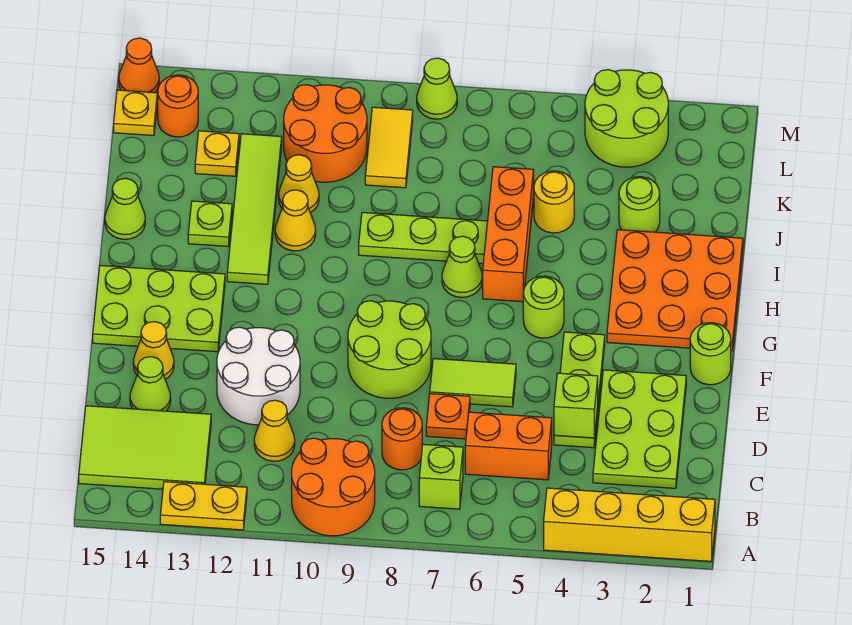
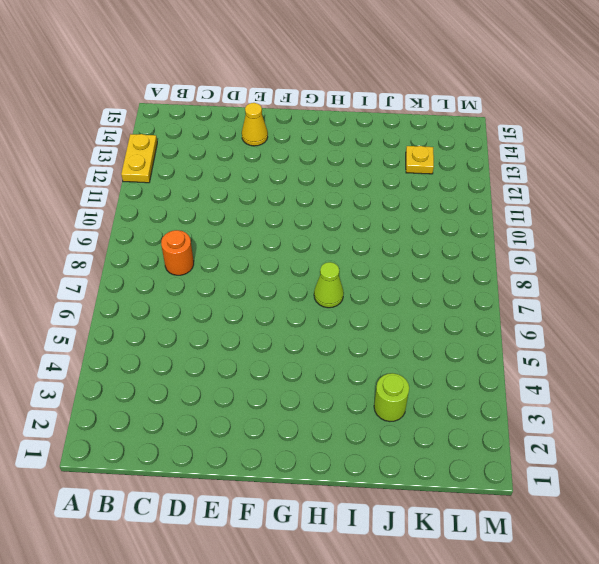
none -> yellow brick A1:A4 level 1
none -> orange round brick A9:B10 level 1
none -> lime brick B7 level 1
none -> lime tile B13:C15 level 1

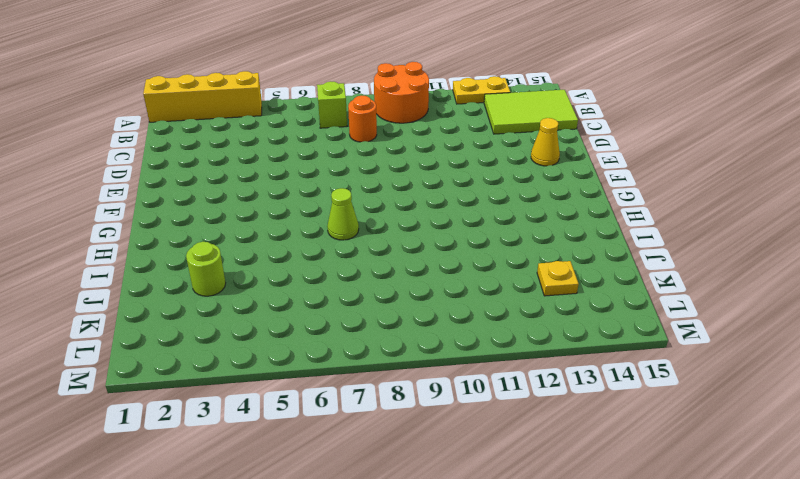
none -> lime plate C2:E3 level 1
none -> orange brick C5:C6 level 1
none -> yellow cone C11 level 1
none -> lime plate D4:F4 level 1

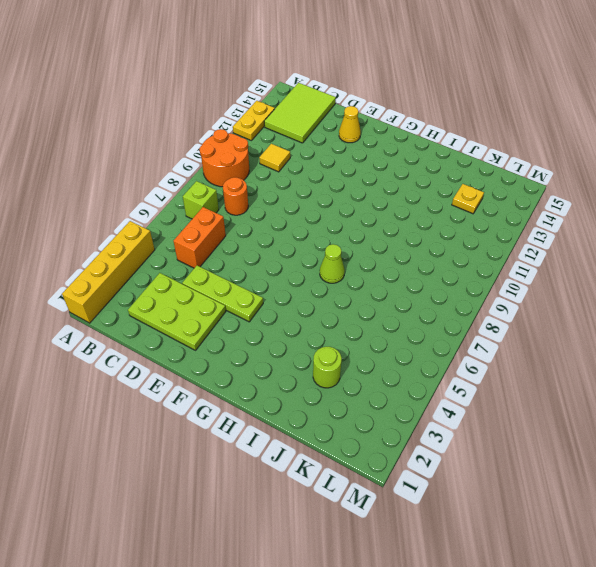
yellow tile C11 level 1 -> yellow cone C11 level 1
none -> orange plate D7 level 1
none -> white round brick D11:E12 level 1
none -> lime cone D14 level 1
none -> lime tile E6:E7 level 1

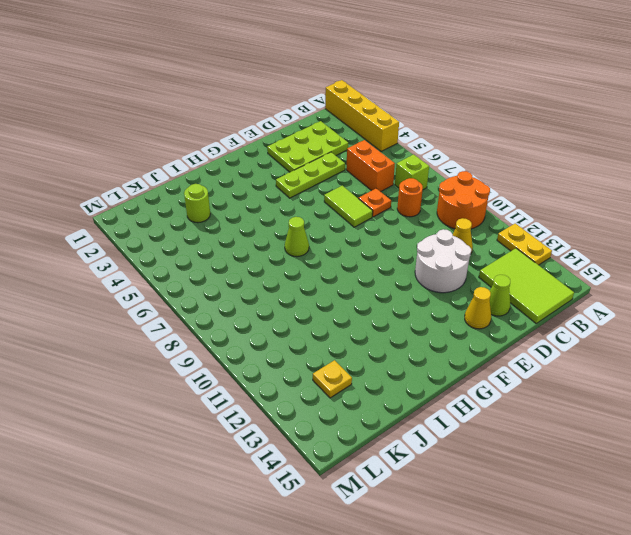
none -> lime round brick E8:F9 level 1
none -> lime round brick F1 level 1
none -> lime plate F13:G15 level 1
none -> orange plate G1:I3 level 1

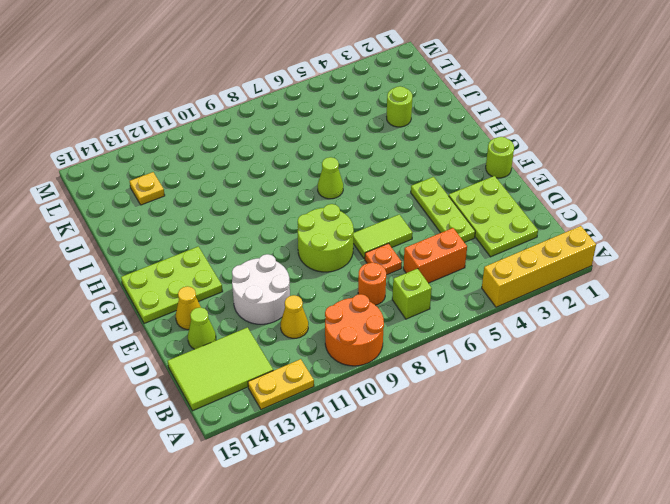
none -> orange plate G1:I3 level 1
none -> lime round brick G5 level 1
none -> orange brick H6:J6 level 1
none -> lime tile H12:K12 level 1

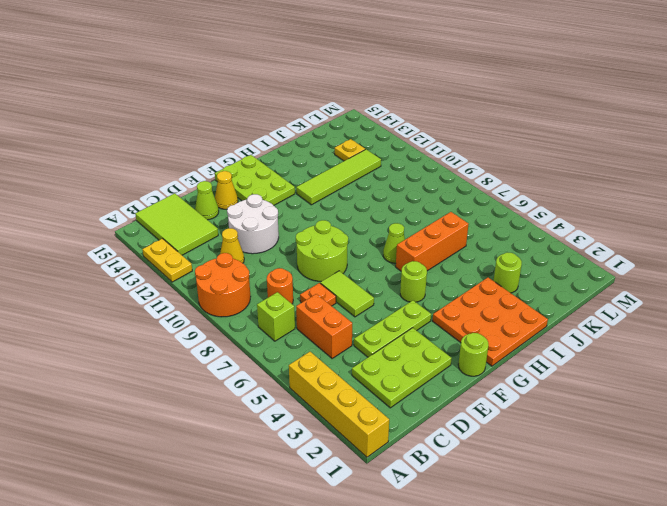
none -> lime plate I7:I9 level 1
none -> yellow cone I11 level 1
none -> lime plate I13 level 1
none -> lime cone I15 level 1

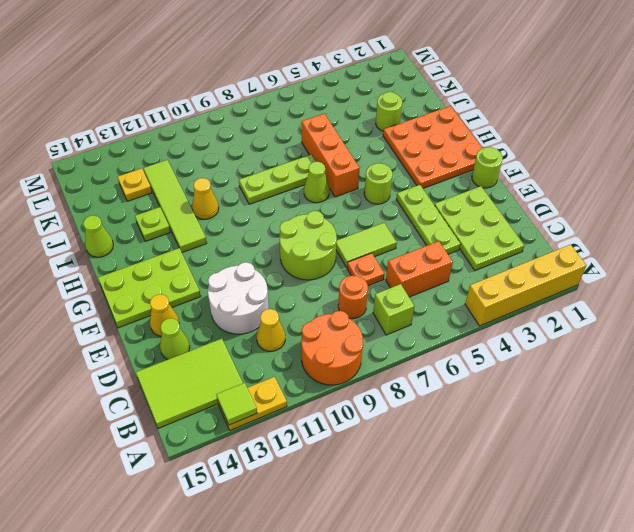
lime tile A13 level 2 -> none
none -> yellow round brick J5 level 1
none -> yellow cone J11 level 1
none -> yellow tile K9:L9 level 1
none -> orange round brick K10:L11 level 1

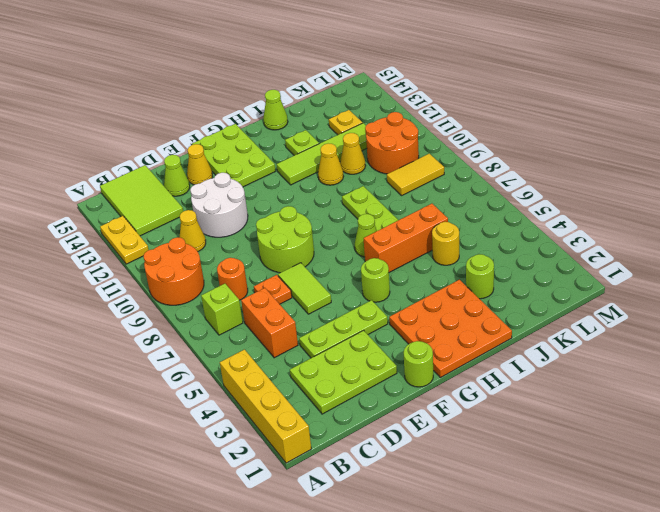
none -> lime round brick L3:M4 level 1
none -> orange round brick L14 level 1
none -> yellow plate L15 level 1
none -> lime cone M8 level 1

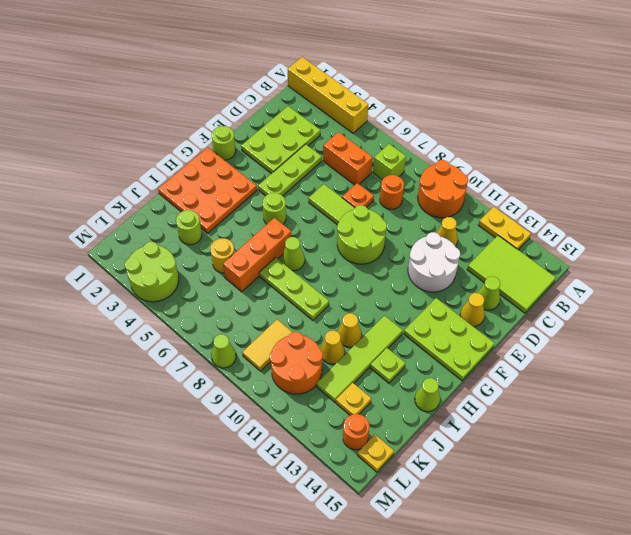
none -> orange cone M15 level 1
none -> lime brick D4 level 2

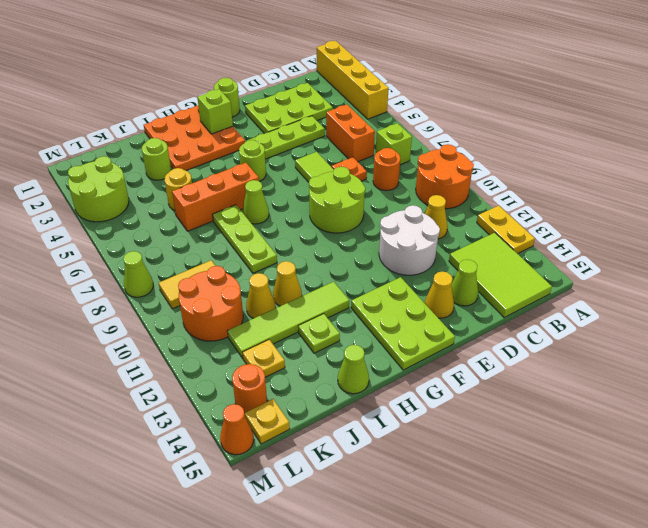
lime brick G2 level 2 -> lime brick D4 level 2

